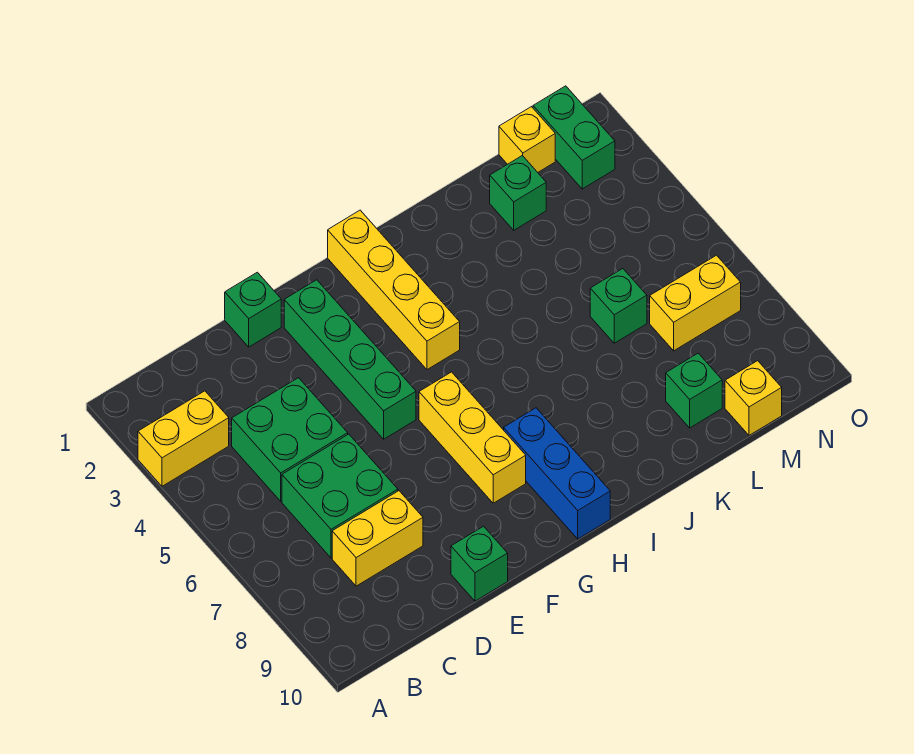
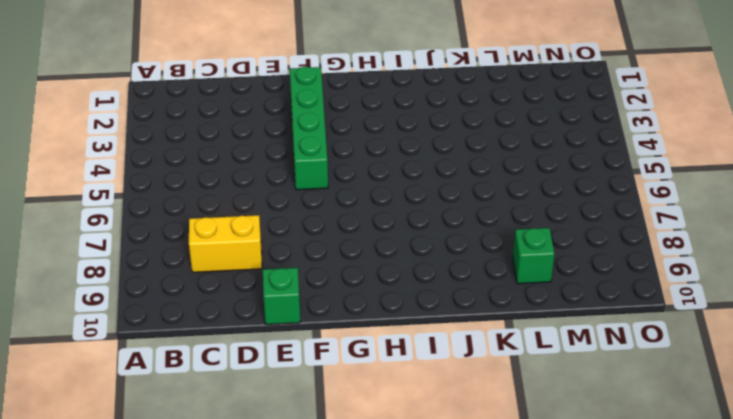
none -> yellow brick A3:B3 level 1
none -> green brick C4:D5 level 1
none -> green brick C6:D7 level 1

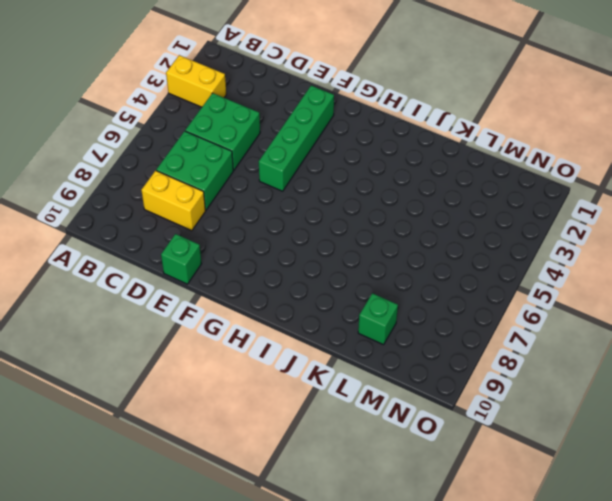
none -> green brick E1 level 1
none -> yellow brick G6:G8 level 1
none -> yellow brick H1:H4 level 1

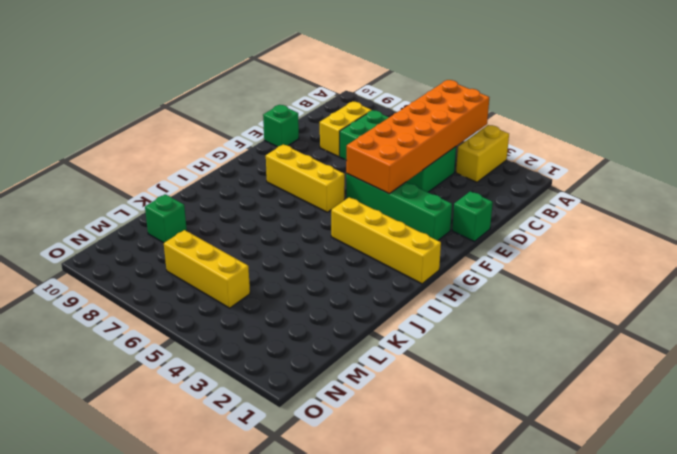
orange brick A4:F5 level 2 -> none
yellow brick M5:M7 level 1 -> yellow brick M7:N7 level 1
none -> blue brick H8:H10 level 1
none -> green brick L2 level 1
none -> green brick L6 level 1

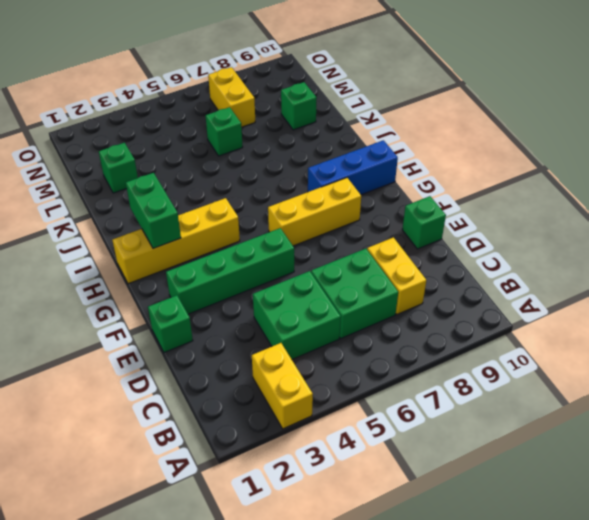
green brick H2:I2 level 2 -> green brick N1:N2 level 1
none -> yellow brick M1 level 1
none -> yellow brick M10 level 1

